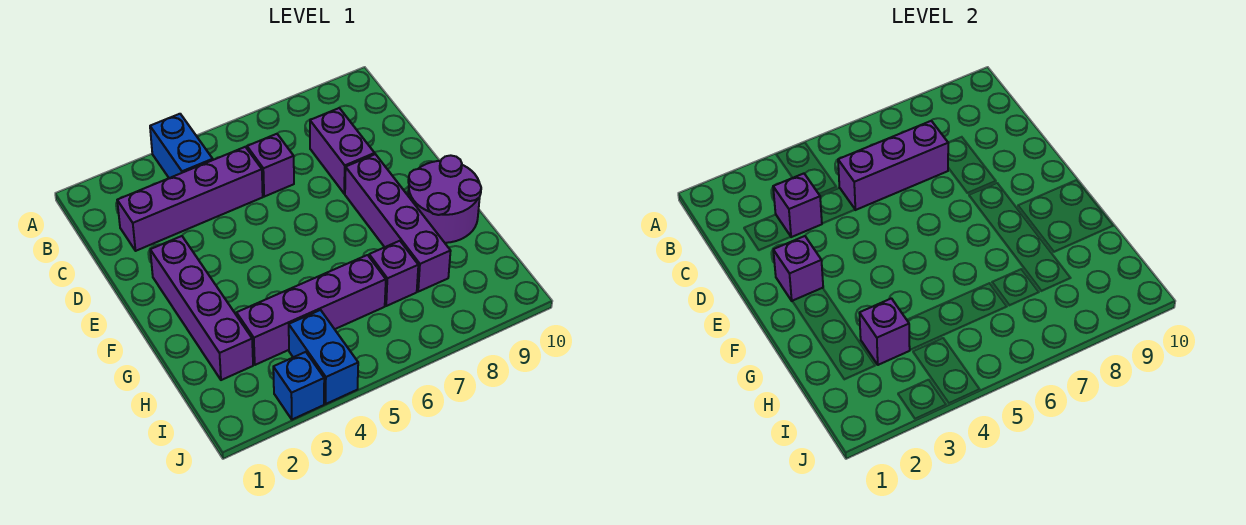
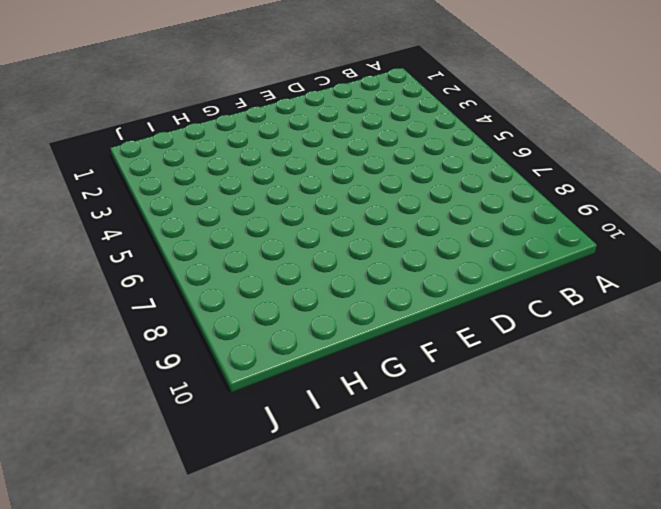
none -> blue brick A4:B4 level 1
none -> purple brick C2:C5 level 1
none -> purple brick C6 level 1

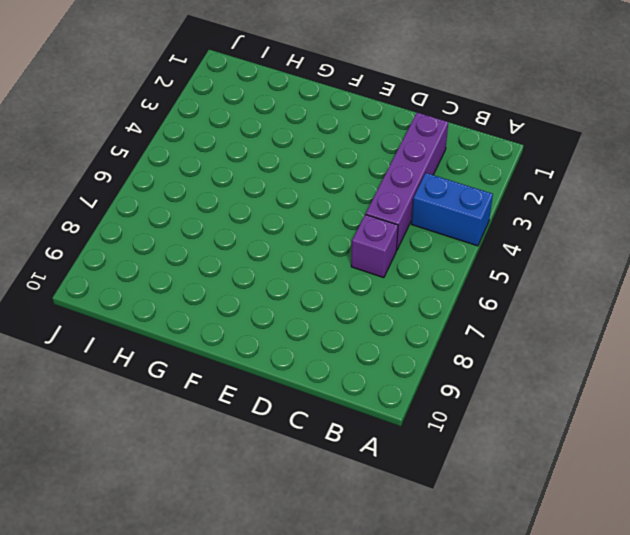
none -> purple brick C8:D8 level 1
none -> purple brick E2:H2 level 1
none -> purple brick E8:H8 level 1

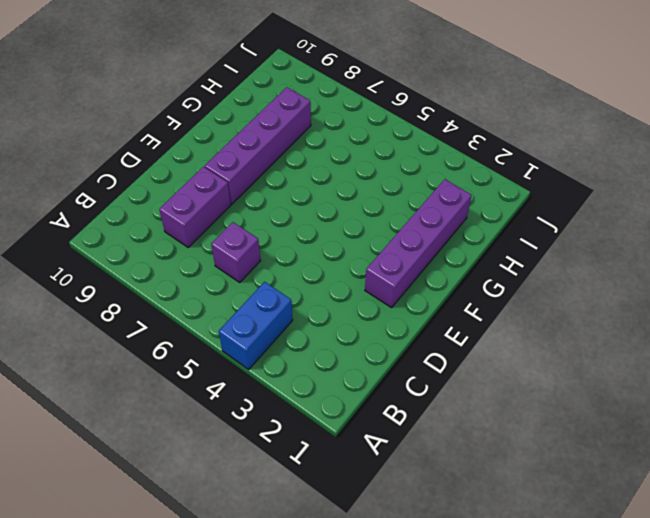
none -> purple brick C2:C5 level 1
none -> purple round brick F9:G10 level 1
none -> purple brick H3:H6 level 1

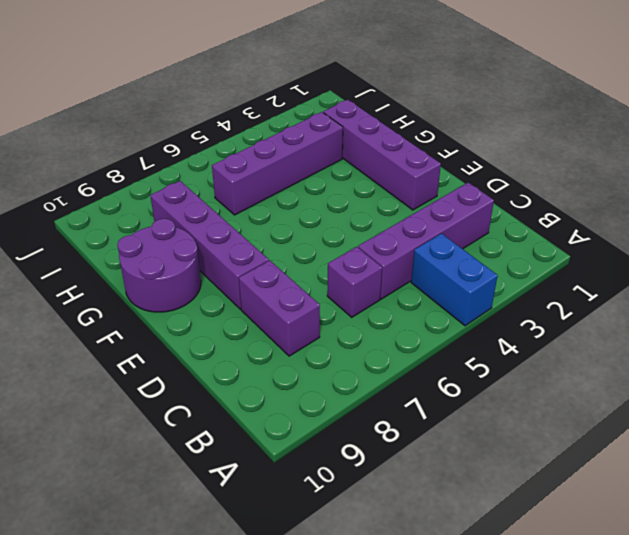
none -> purple brick H7 level 1
none -> blue brick I4:J4 level 1
none -> blue brick J3 level 1

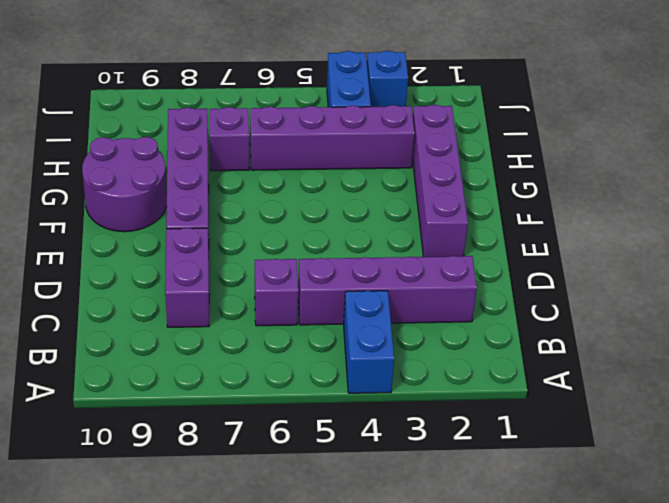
none -> purple brick C3 level 2
none -> purple brick C5:C7 level 2
none -> purple brick E2 level 2

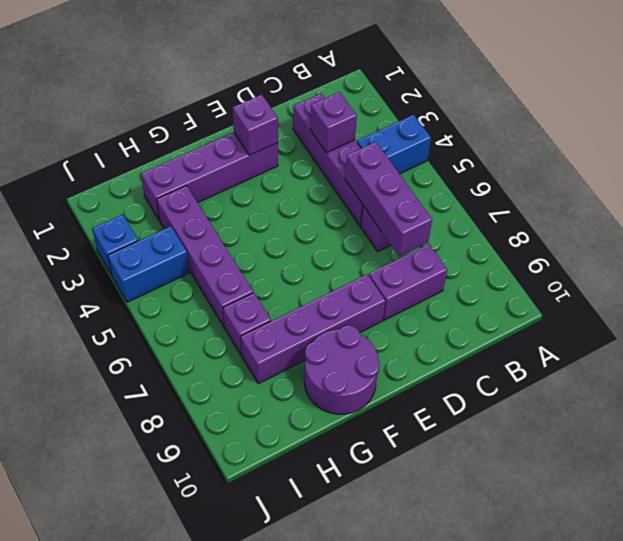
none -> purple brick H3 level 2

